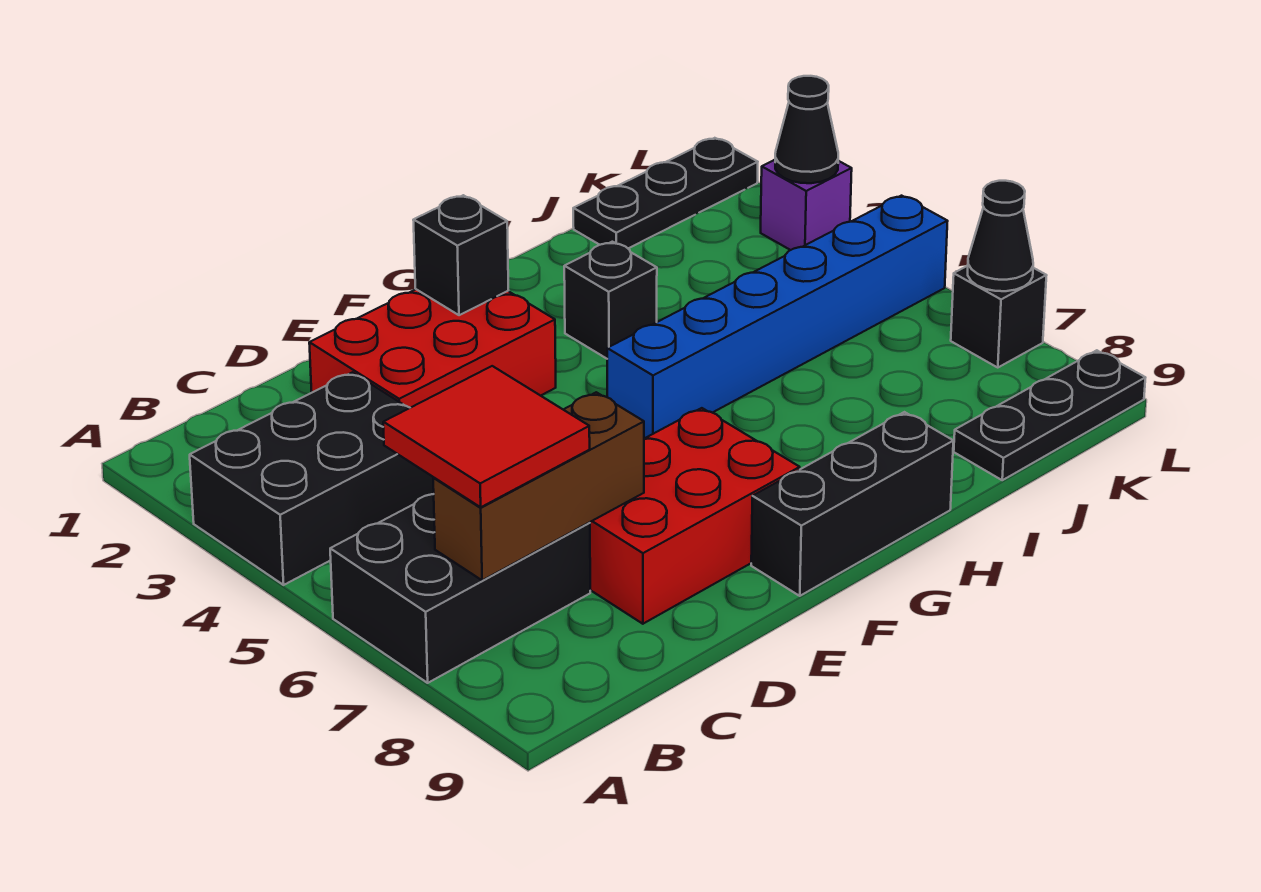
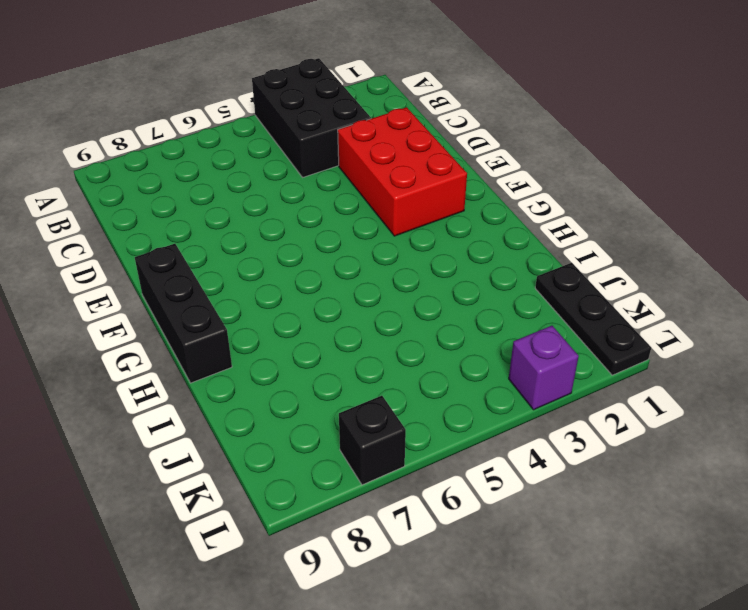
none -> black brick A6:C7 level 1
none -> red brick D7:F8 level 1
none -> blue brick G5:L5 level 1

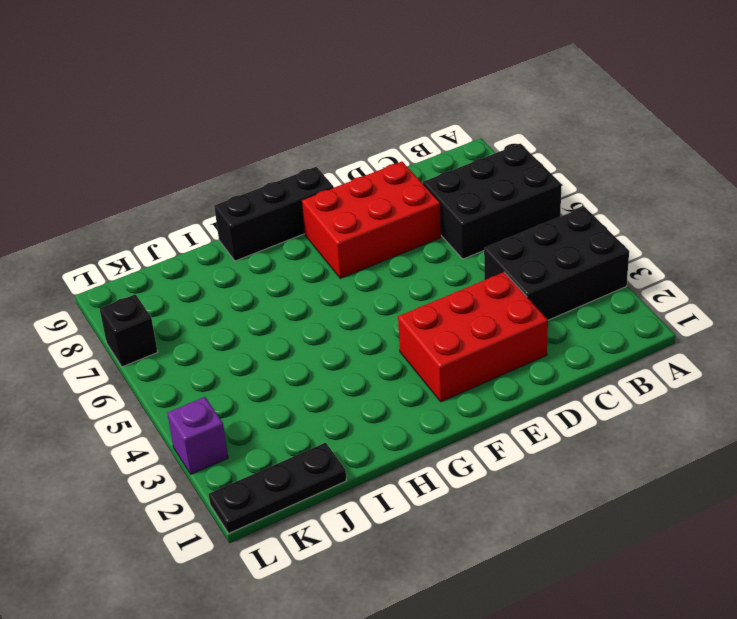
none -> blue brick G5:L5 level 1
none -> black brick H3 level 1
none -> black plate J9:L9 level 1

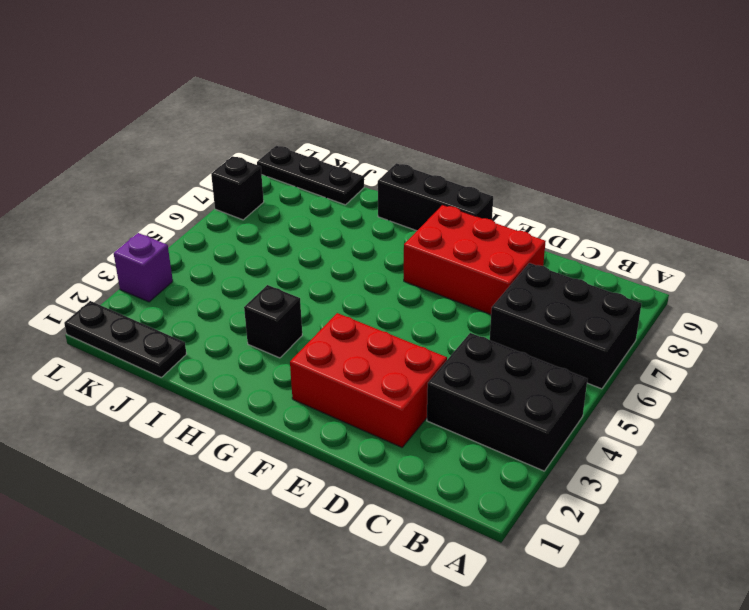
none -> blue brick G5:L5 level 1
none -> brown brick B7:D7 level 2
none -> black brick F2 level 2

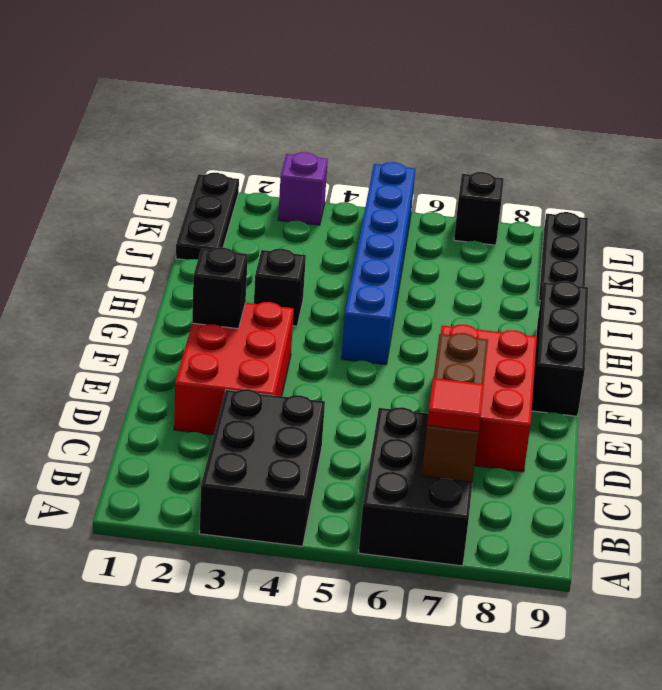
red tile B7 level 3 -> red tile B6:C7 level 3
none -> black cone L3 level 2
none -> black cone L7 level 2

